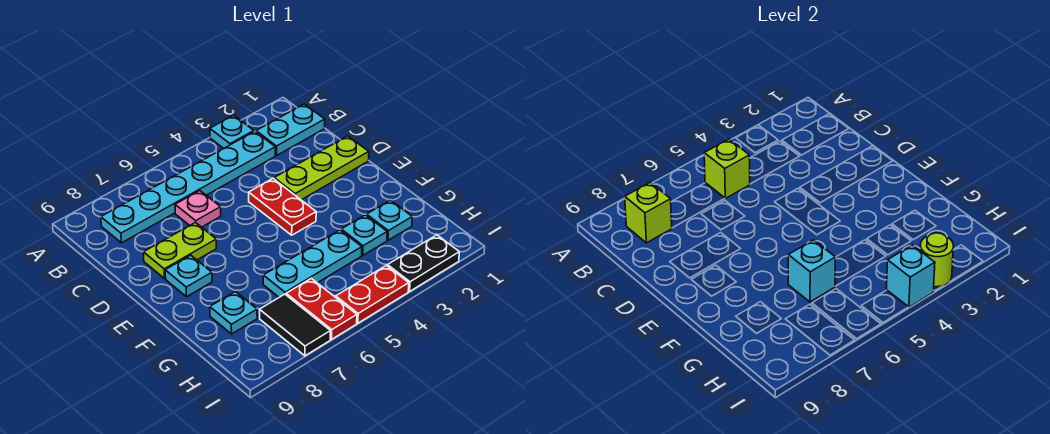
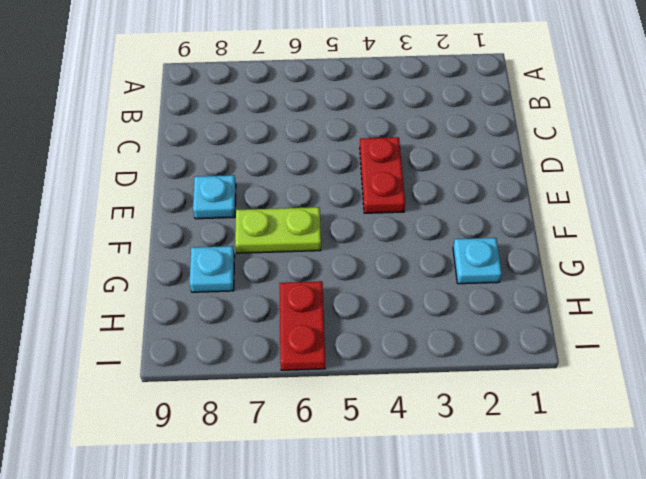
lime plate F6:F7 level 1 -> lime plate D7:D8 level 1
none -> cyan plate A3 level 1
none -> cyan plate B1:B2 level 1
none -> cyan plate B3:B8 level 1

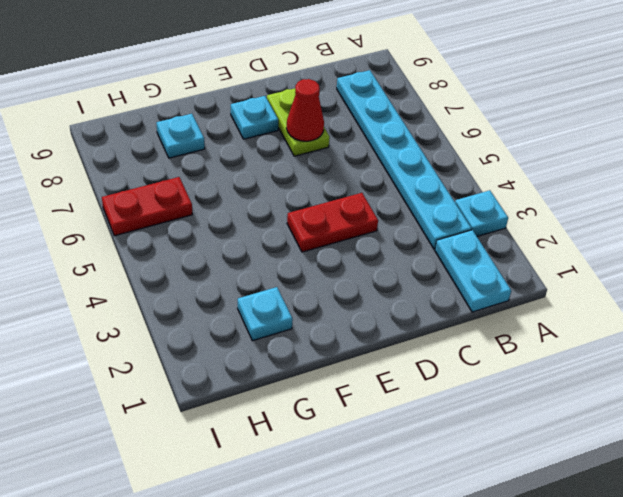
red cone D7 level 2 -> none
none -> pink plate C6 level 1
none -> lime plate D1:D3 level 1
none -> cyan plate G3 level 1

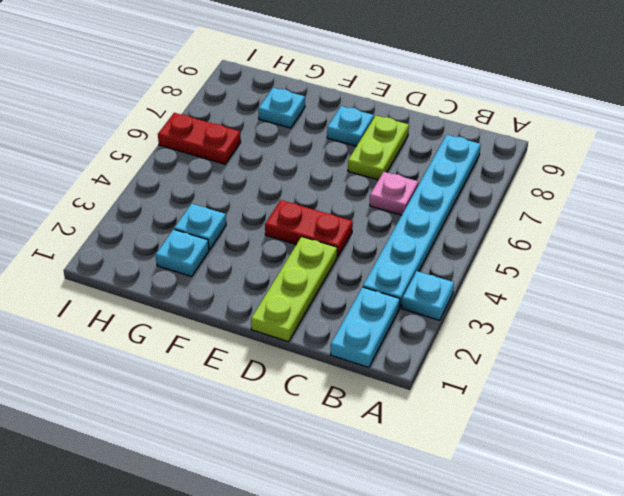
none -> cyan plate G4:G6 level 1
none -> black tile H7:I7 level 1
none -> black plate I2:I3 level 1

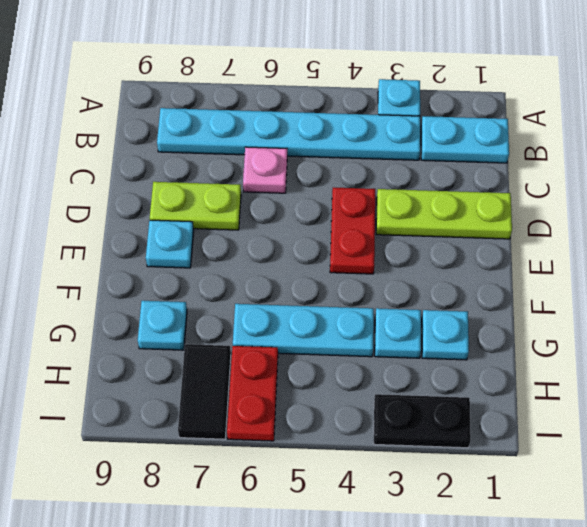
none -> red plate I4:I5 level 1
none -> lime brick B5 level 2
none -> lime brick B8 level 2

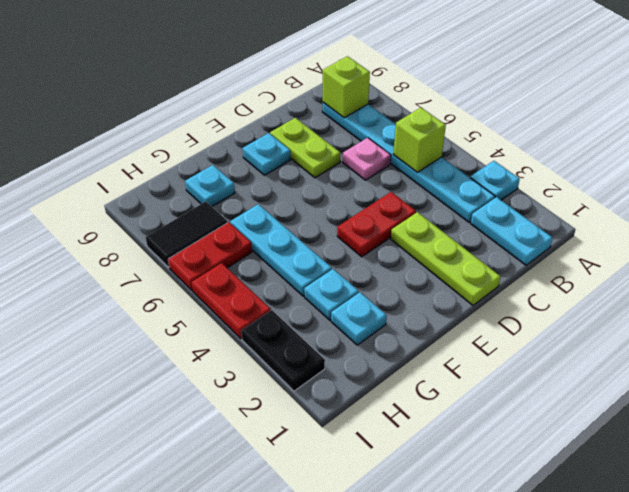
none -> cyan brick G6 level 2
none -> lime round brick I3 level 2
none -> cyan brick I4 level 2

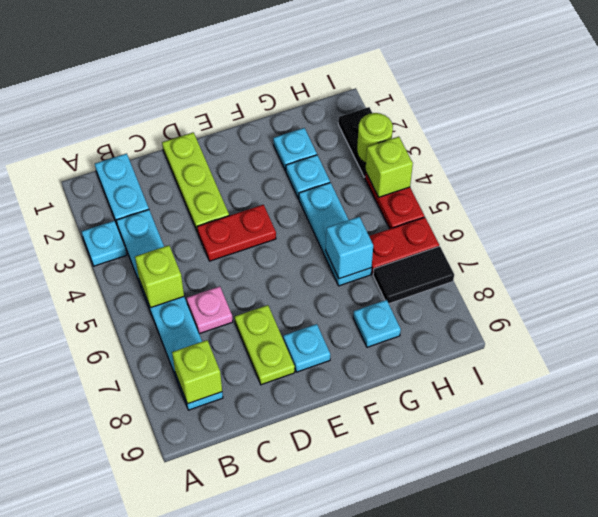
lime brick I4 level 2 -> cyan brick I4 level 2

